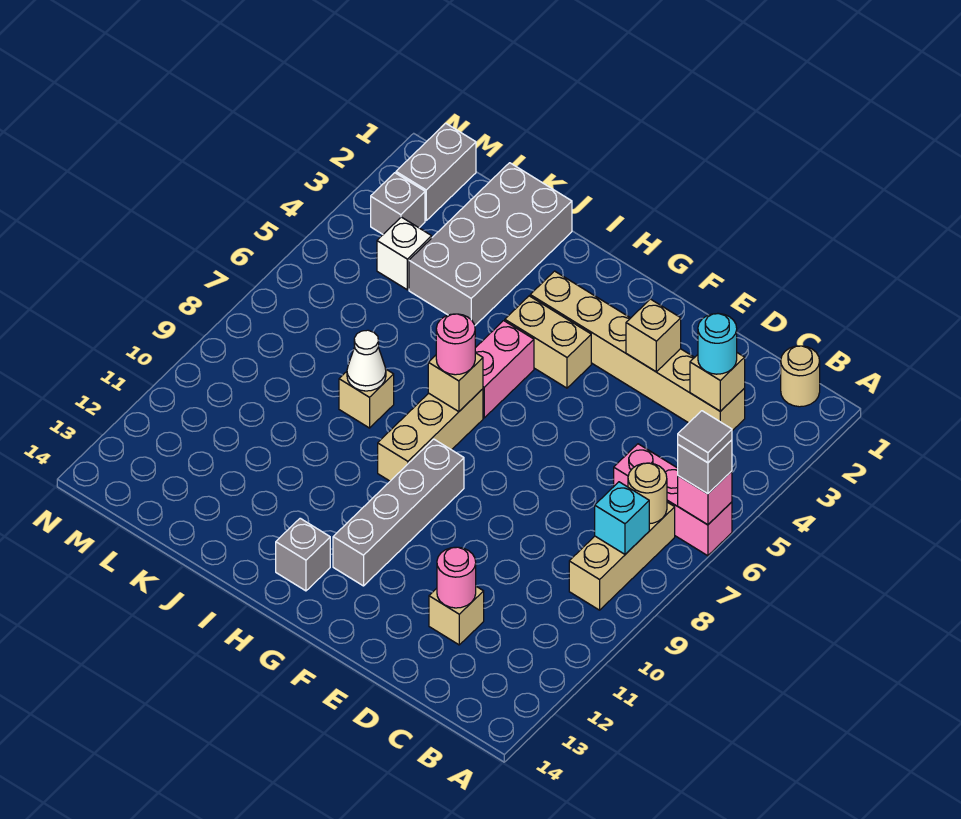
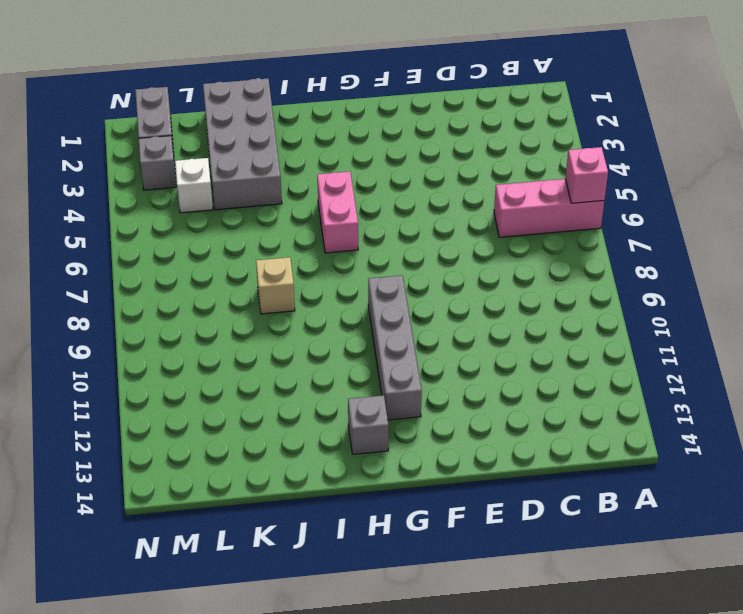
none -> tan round brick B1 level 1
none -> tan brick B7:B9 level 1
none -> tan brick C3:H3 level 1

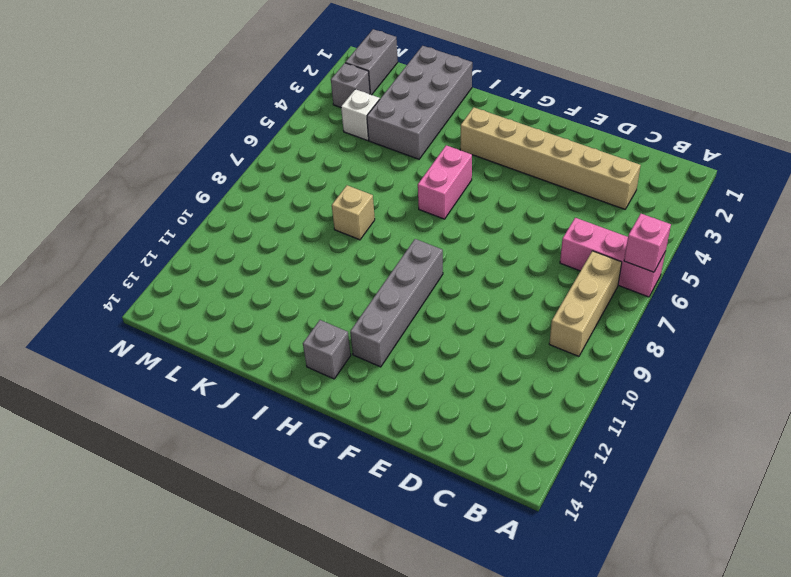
none -> tan round brick B1 level 1
none -> tan brick D12 level 1
none -> tan brick G4:H4 level 1

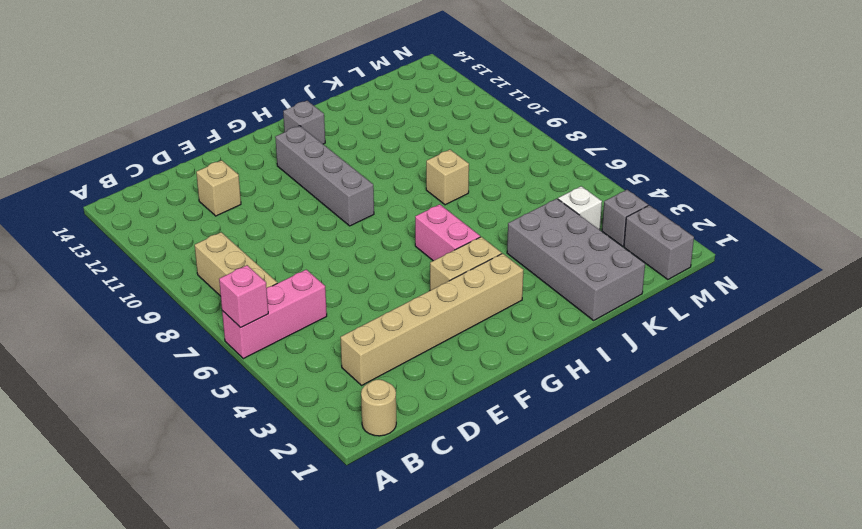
none -> tan brick H7:H9 level 1
none -> tan round brick B7 level 2
none -> cyan brick B8 level 2

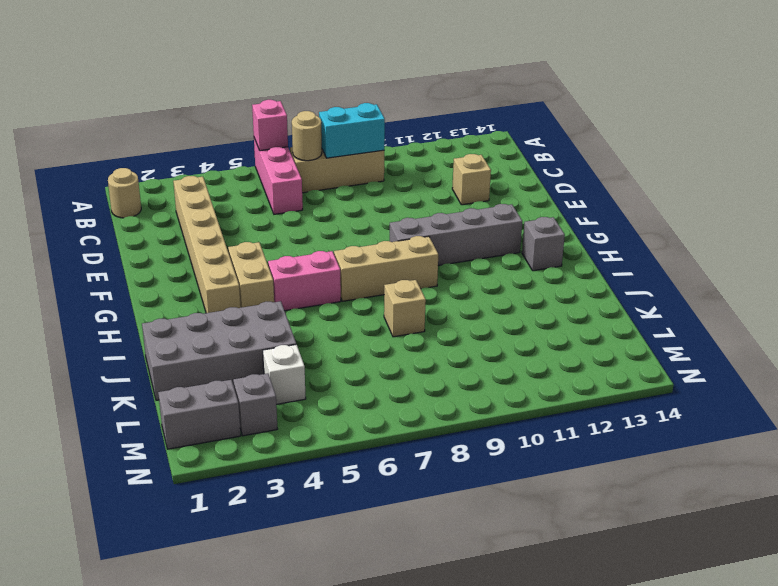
cyan brick B8:B9 level 2 -> cyan brick B8 level 2
none -> tan brick C3 level 2
none -> pink round brick D12 level 2
none -> tan brick E3 level 2

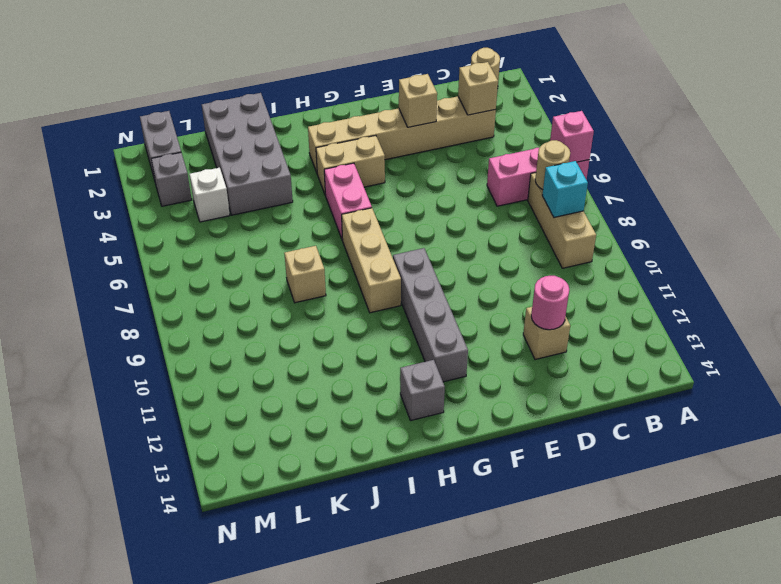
none -> tan brick H7 level 2
none -> white cone J8 level 2
none -> grey brick A6 level 3

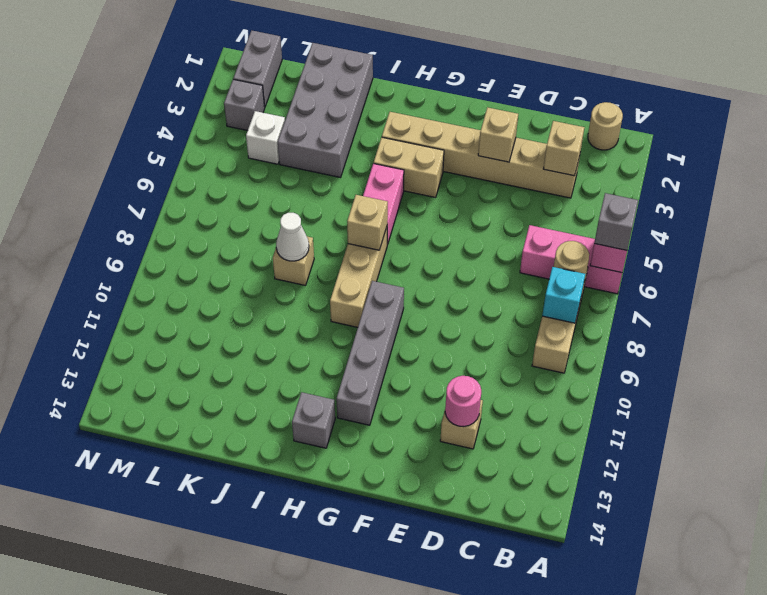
none -> cyan round brick C3 level 3
none -> pink round brick H7 level 3
none -> grey tile A6 level 4

